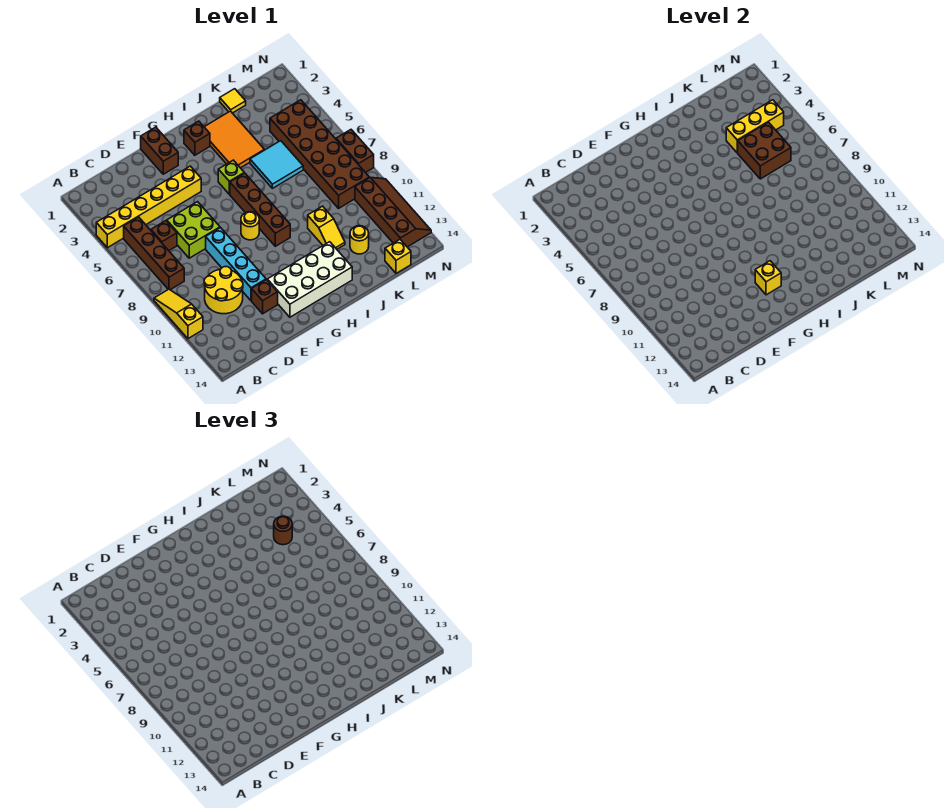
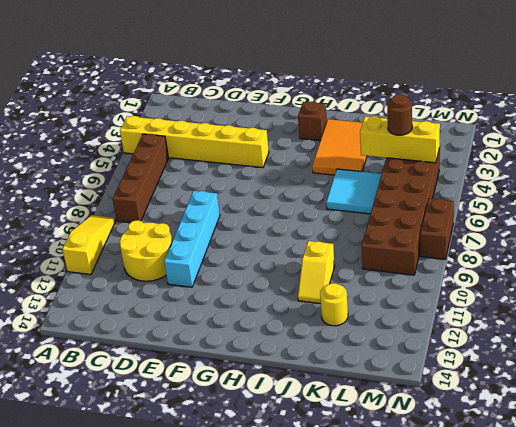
none -> brown brick C6 level 1
none -> lime brick D6:E7 level 1
none -> brown brick E12 level 1

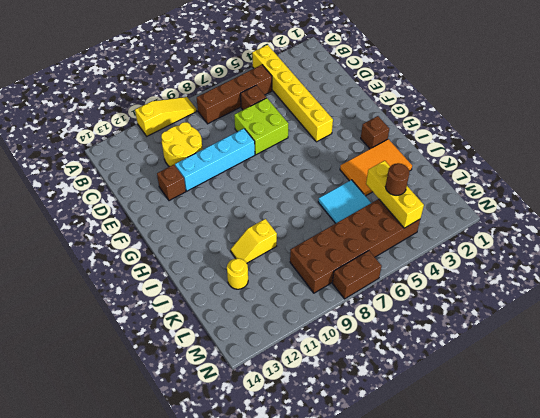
none -> brown brick F1:F2 level 1
none -> white brick F12:I13 level 1
none -> yellow round brick G8 level 1

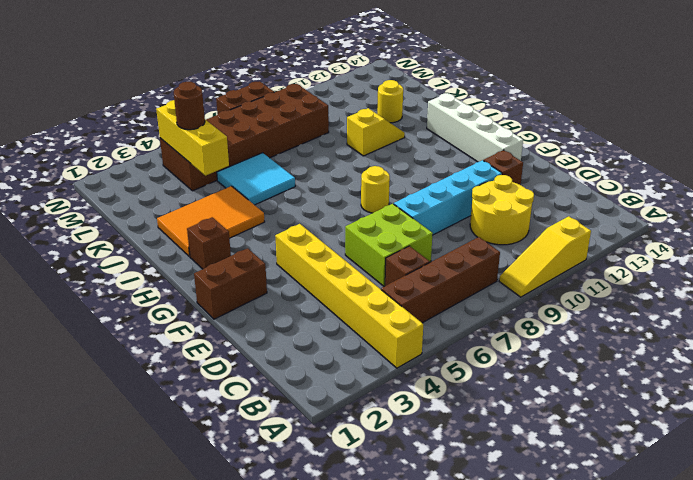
white brick F13:I13 level 1 -> white brick F12:I13 level 1
none -> lime brick H5 level 1
none -> brown brick H6:H9 level 1
none -> yellow tile K1 level 1

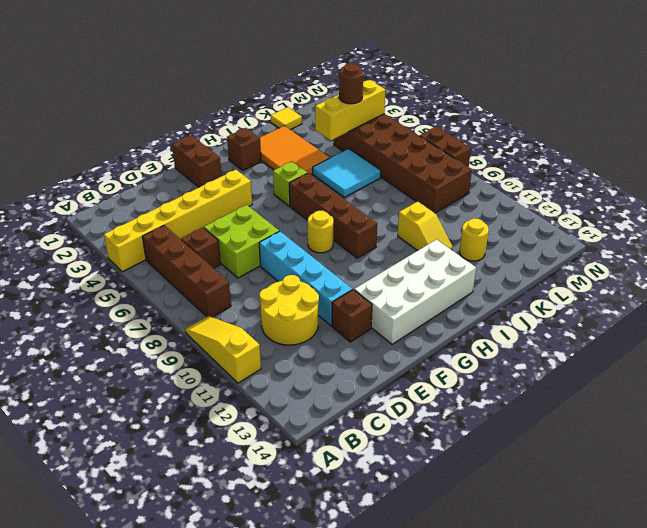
none -> yellow brick L14 level 1
none -> brown slope M10:N13 level 1 top M
none -> yellow brick G12 level 2

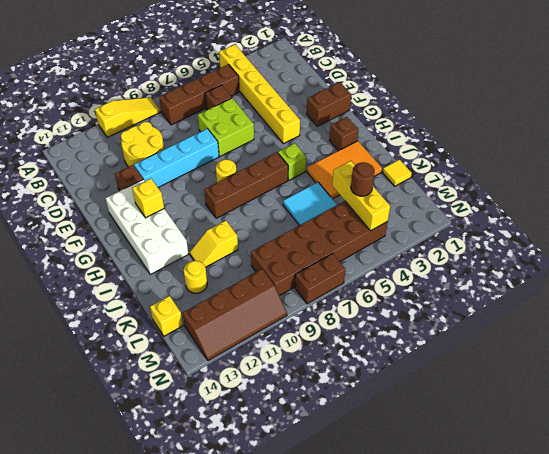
none -> brown brick K5:L6 level 2

